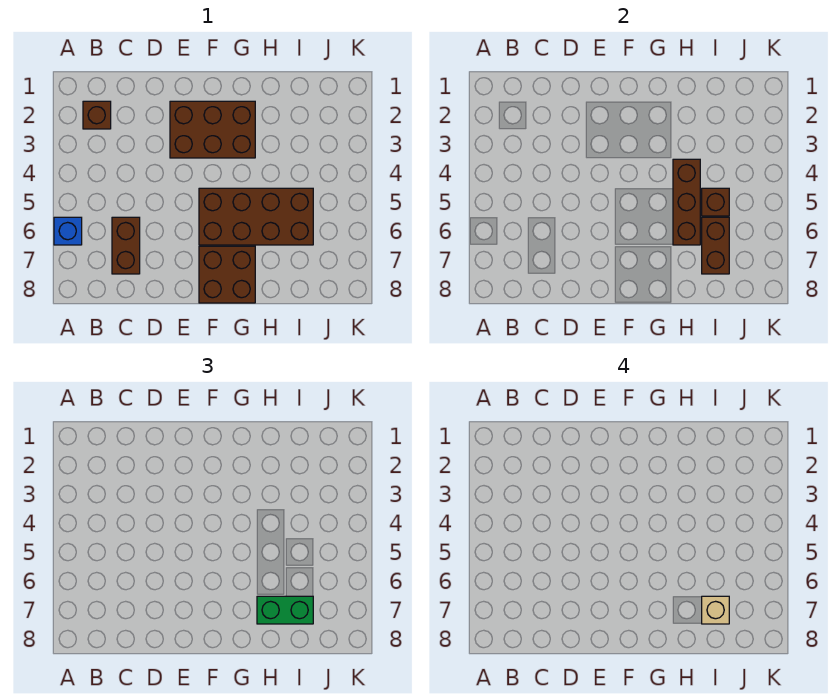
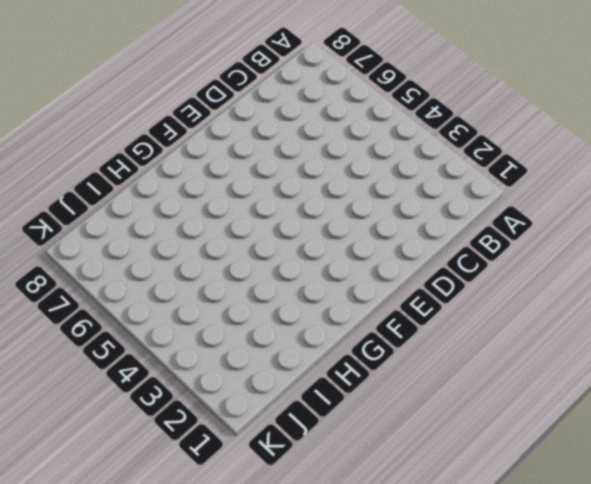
none -> blue brick A6 level 1
none -> brown brick B2 level 1

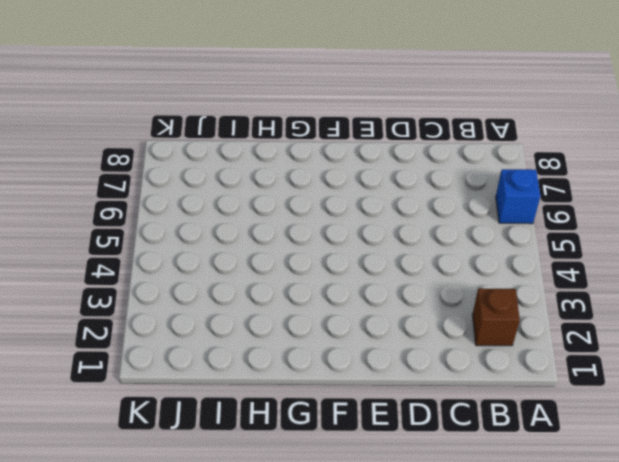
none -> brown brick C6:C7 level 1
none -> brown brick E2:G3 level 1

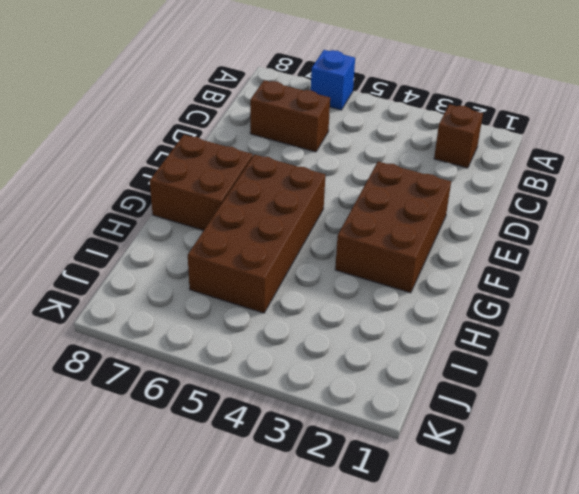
none -> brown brick H4:H6 level 2
none -> brown brick I5 level 2

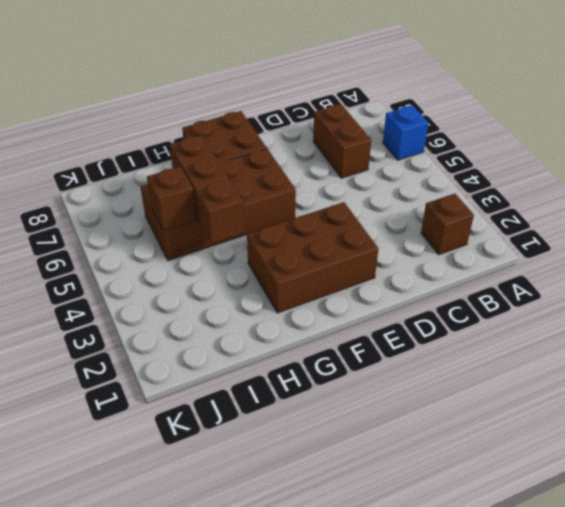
none -> brown brick I6:I7 level 2
none -> green brick H7:I7 level 3

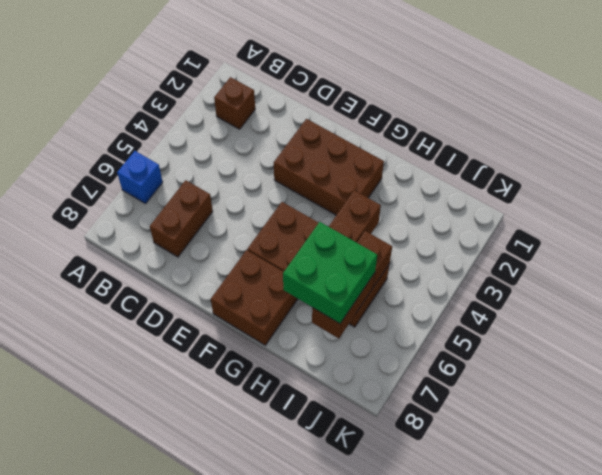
green brick H6:I7 level 3 -> green brick H7:I7 level 3
none -> tan brick I7 level 4

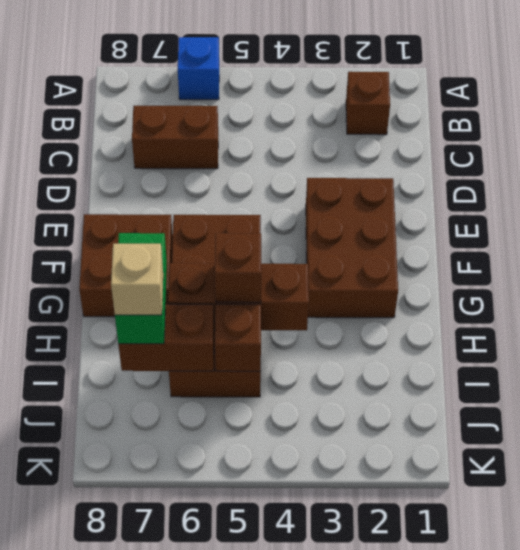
brown brick H5 level 3 -> none

